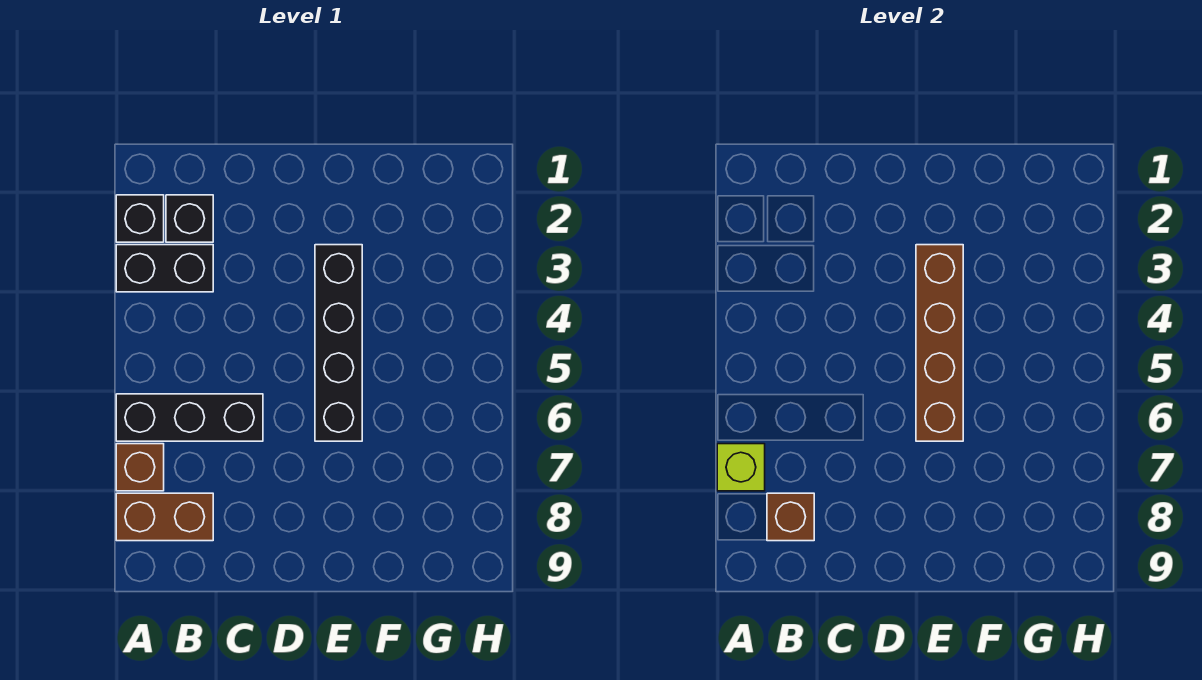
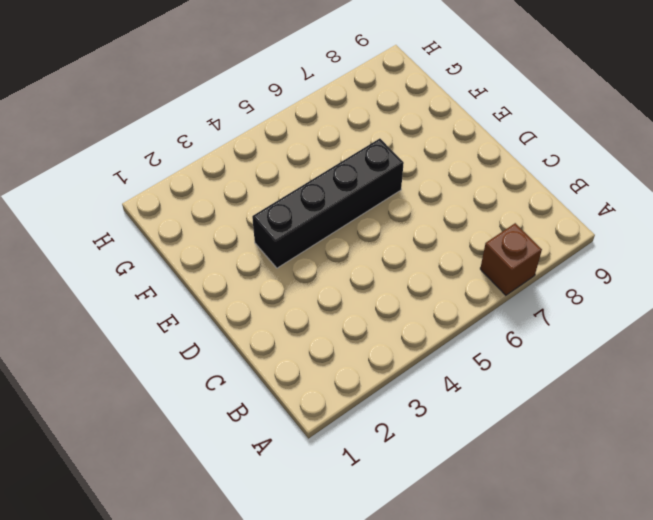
none -> black brick A2 level 1
none -> black brick A3:B3 level 1

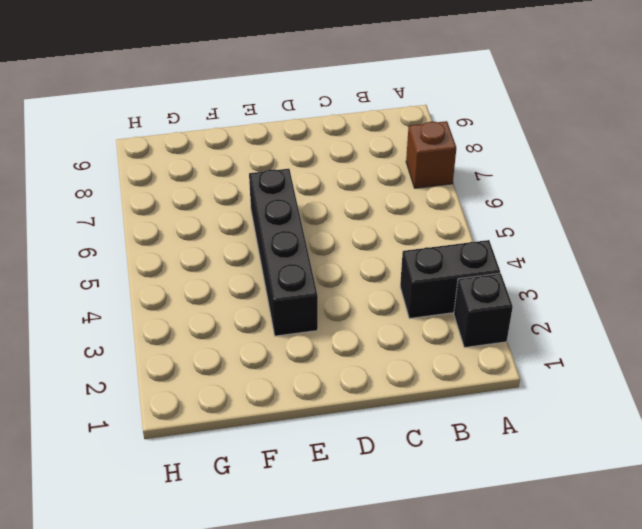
none -> black brick A6:C6 level 1
none -> brown brick A8:B8 level 1

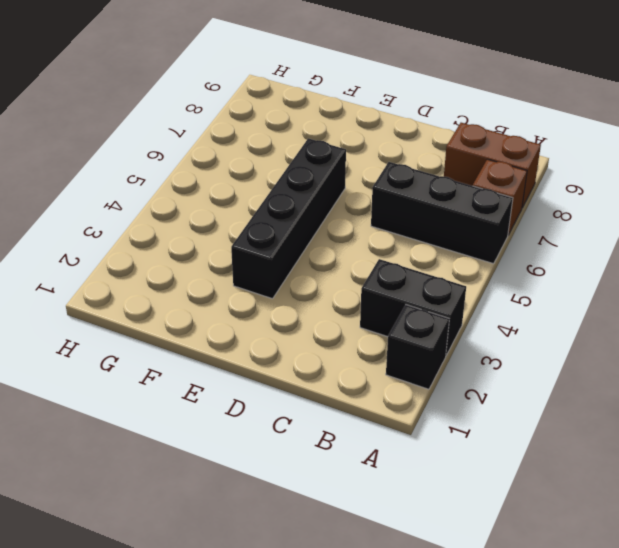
none -> black brick B2 level 1
none -> lime brick A7 level 2

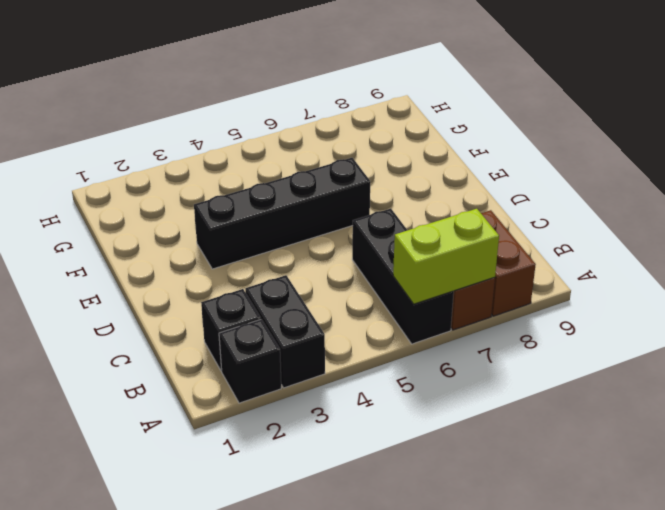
lime brick A6:A7 level 2 -> lime brick A7 level 2
none -> brown brick B8 level 2
none -> brown brick E3:E6 level 2

